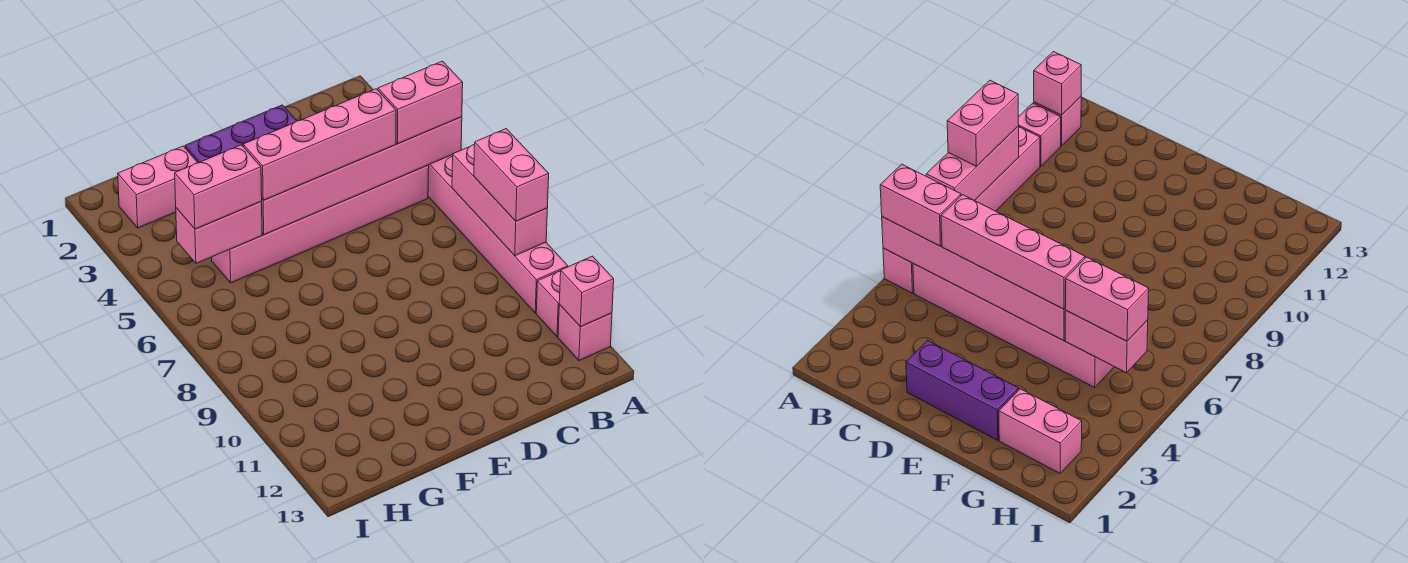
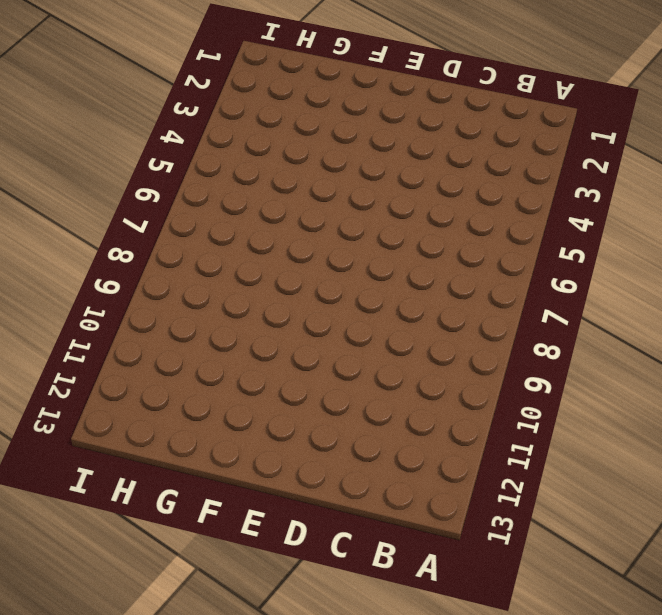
none -> pink brick A5:A10 level 1
none -> pink brick A11 level 1
none -> pink brick A12 level 1

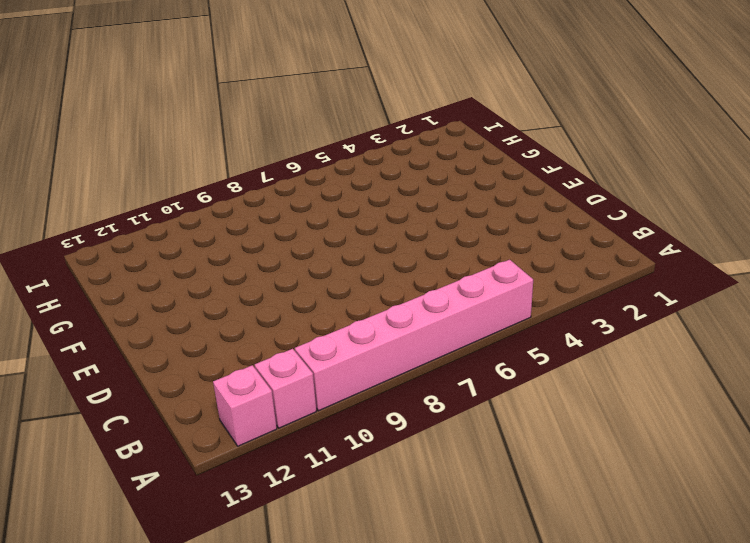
none -> pink brick B5:G5 level 1
none -> purple brick D2:F2 level 1
none -> pink brick G2:H2 level 1

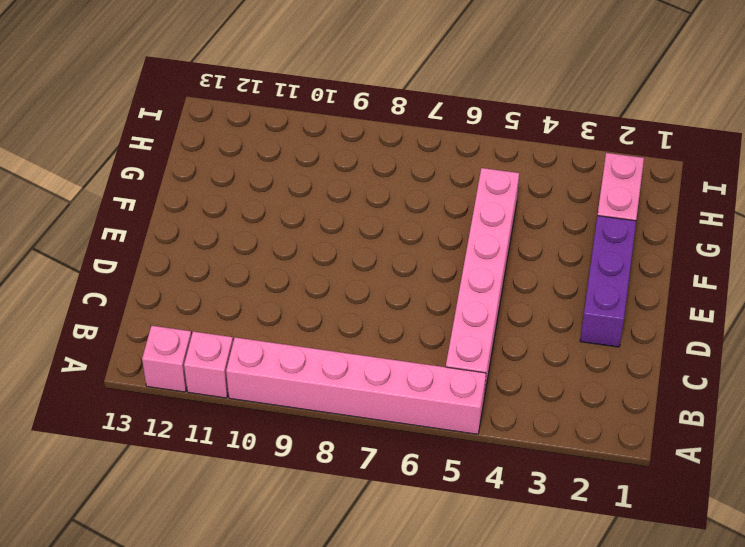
none -> pink brick A5:F5 level 2
none -> pink brick A7:A9 level 2
none -> pink brick A12 level 2

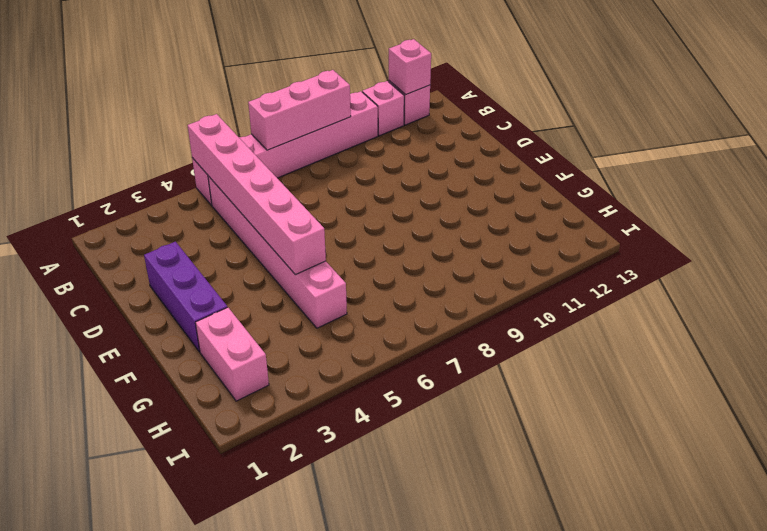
none -> pink brick G5:H5 level 2
none -> pink brick A5:B5 level 3
none -> pink brick A8:A9 level 3

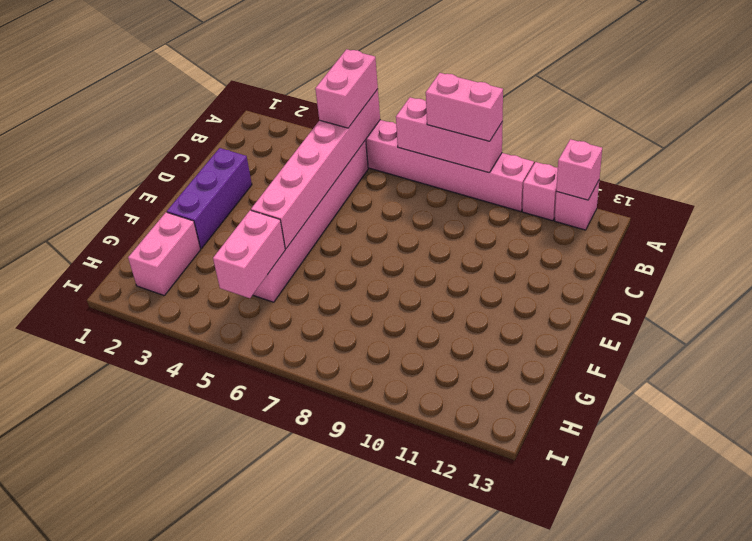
none -> pink brick C5:F5 level 3
none -> pink brick G5:H5 level 3

